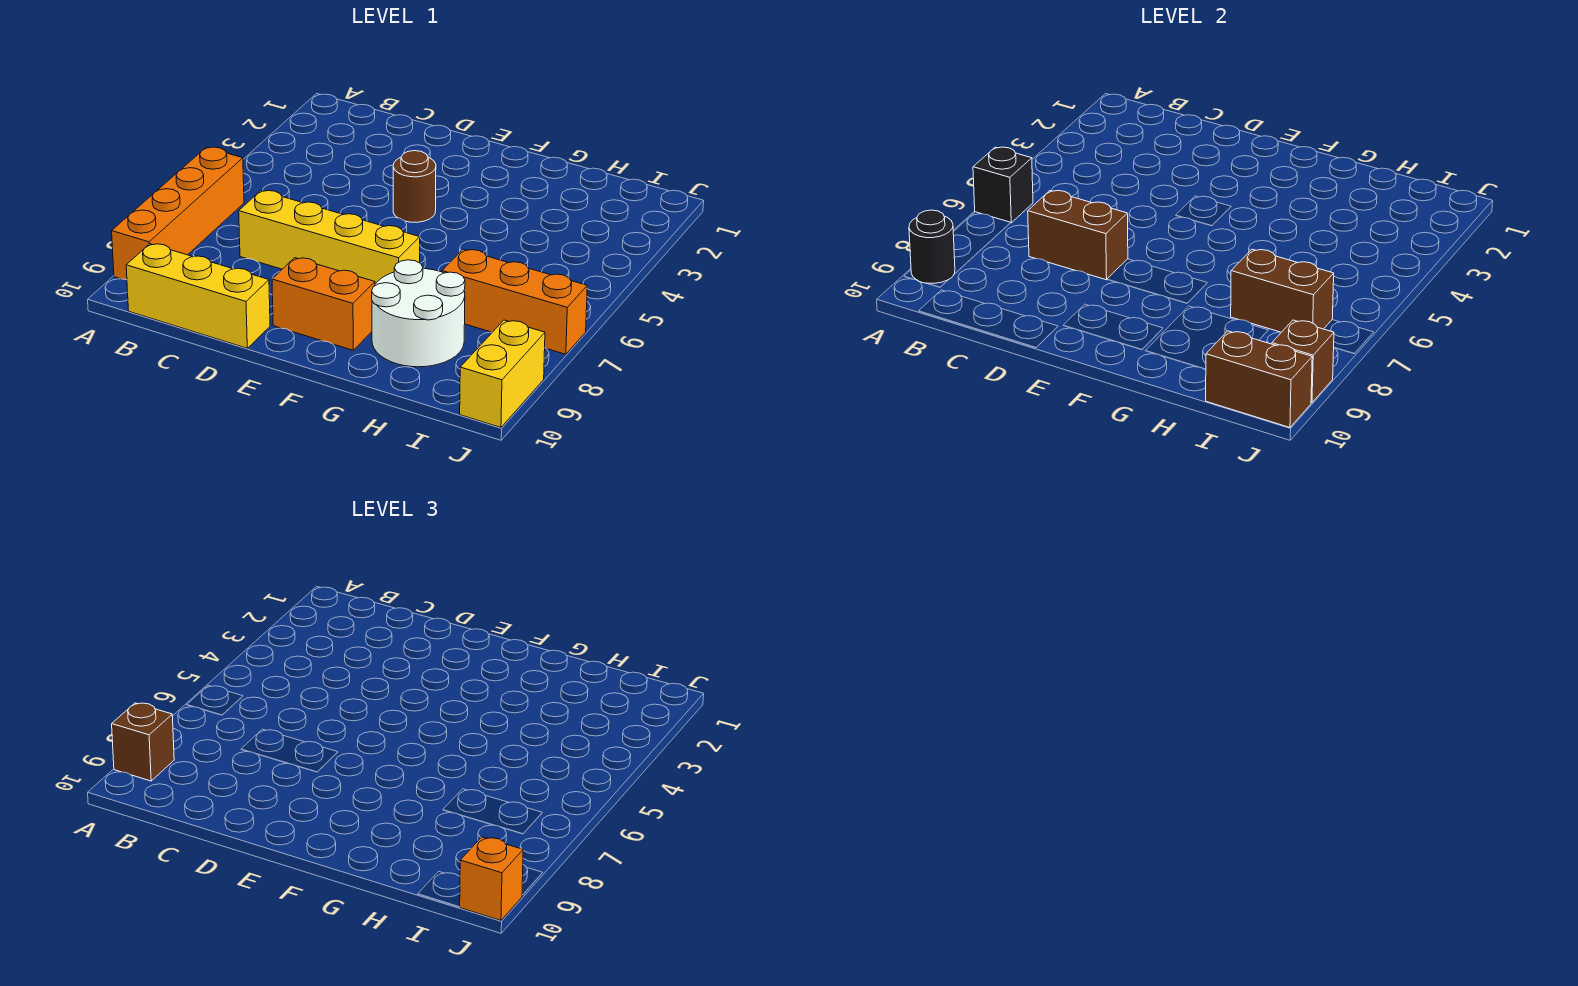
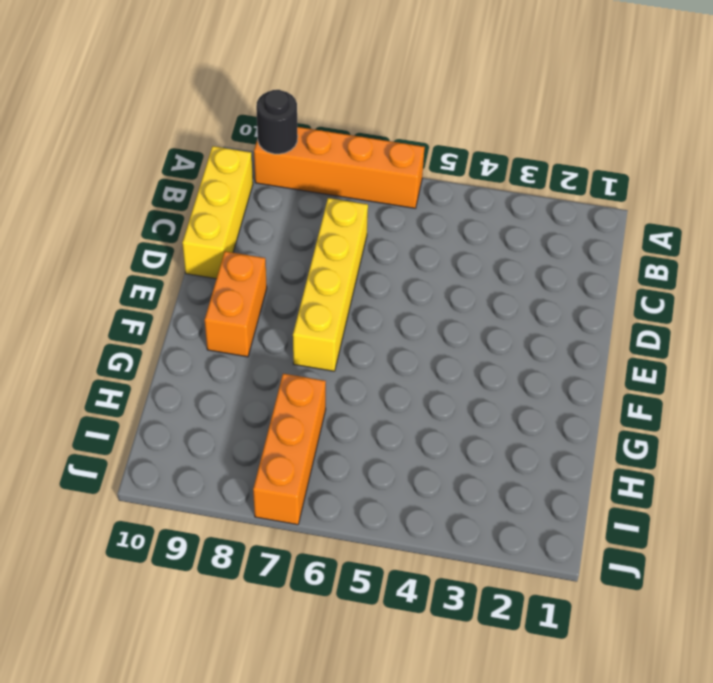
none -> brown round brick E4 level 1
none -> white round brick G8:H9 level 1
none -> yellow brick J9:J10 level 1

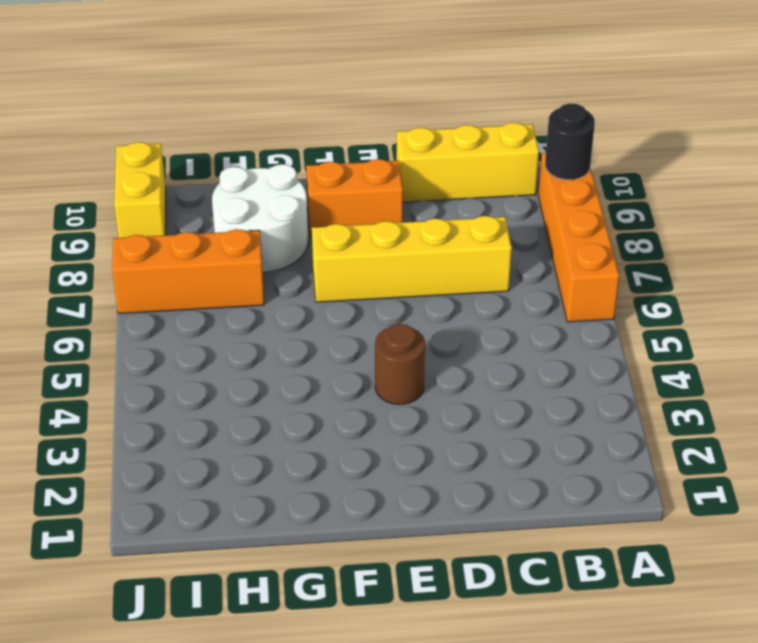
none -> black brick A6 level 2
none -> brown brick C7:D7 level 2
none -> brown brick H7:I7 level 2

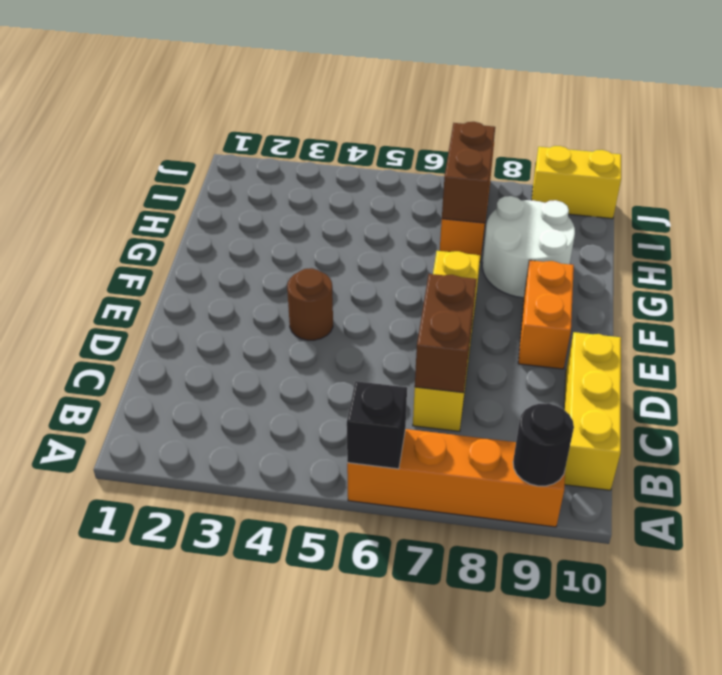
none -> brown brick I10:J10 level 2
none -> brown brick J9 level 2
none -> brown brick A9 level 3

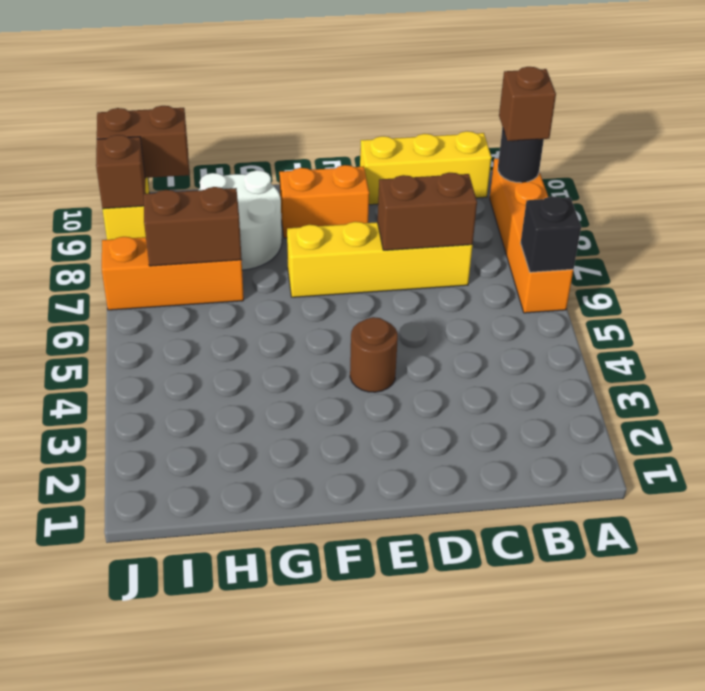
none -> orange brick J10 level 3

